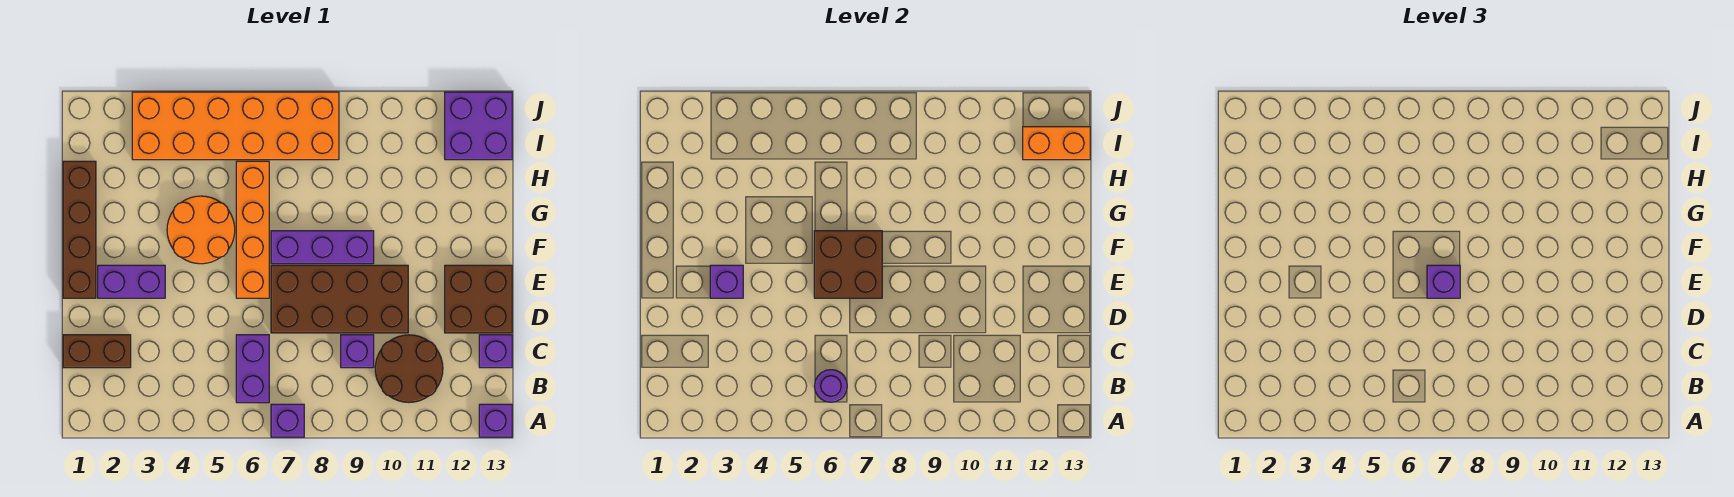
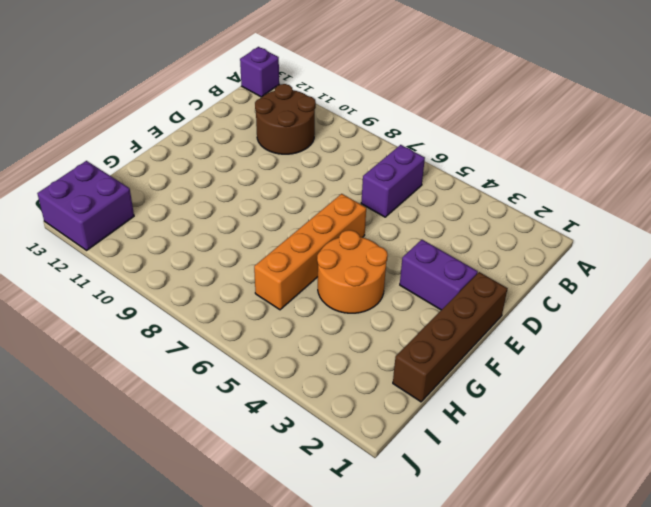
none -> purple brick A7 level 1
none -> brown brick C1:C2 level 1
none -> purple brick C9 level 1

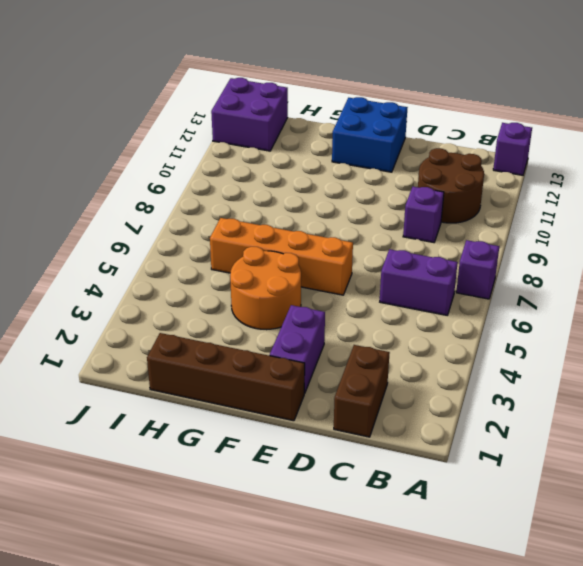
blue brick E12:F13 level 1 -> brown brick D12:E13 level 1
none -> purple brick C13 level 1
none -> brown brick D7:E10 level 1
none -> purple brick F7:F9 level 1

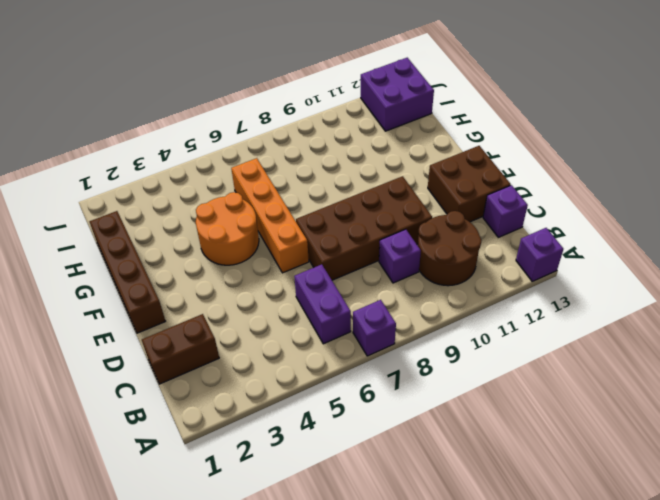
none -> purple brick E2:E3 level 1
none -> purple brick F7:F9 level 1
none -> orange brick I3:J8 level 1

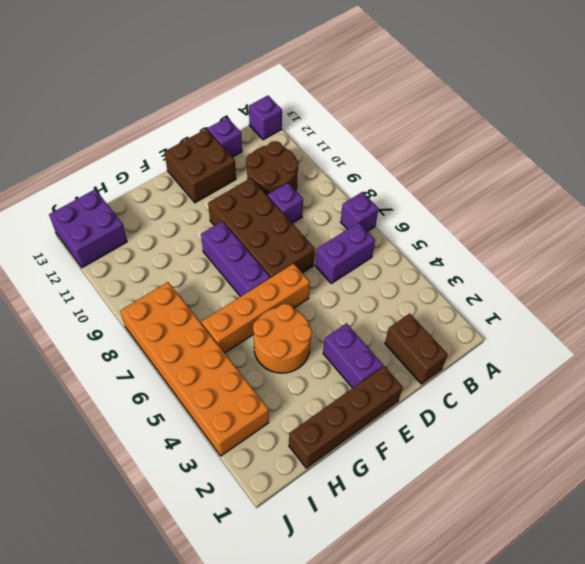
none -> purple round brick B6 level 2
none -> purple brick E3 level 2
none -> brown brick E6:F7 level 2

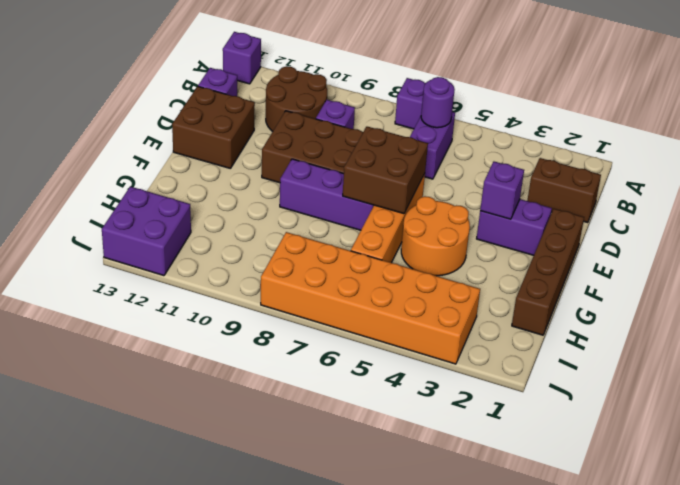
none -> orange brick I12:I13 level 2
none -> purple brick E7 level 3

